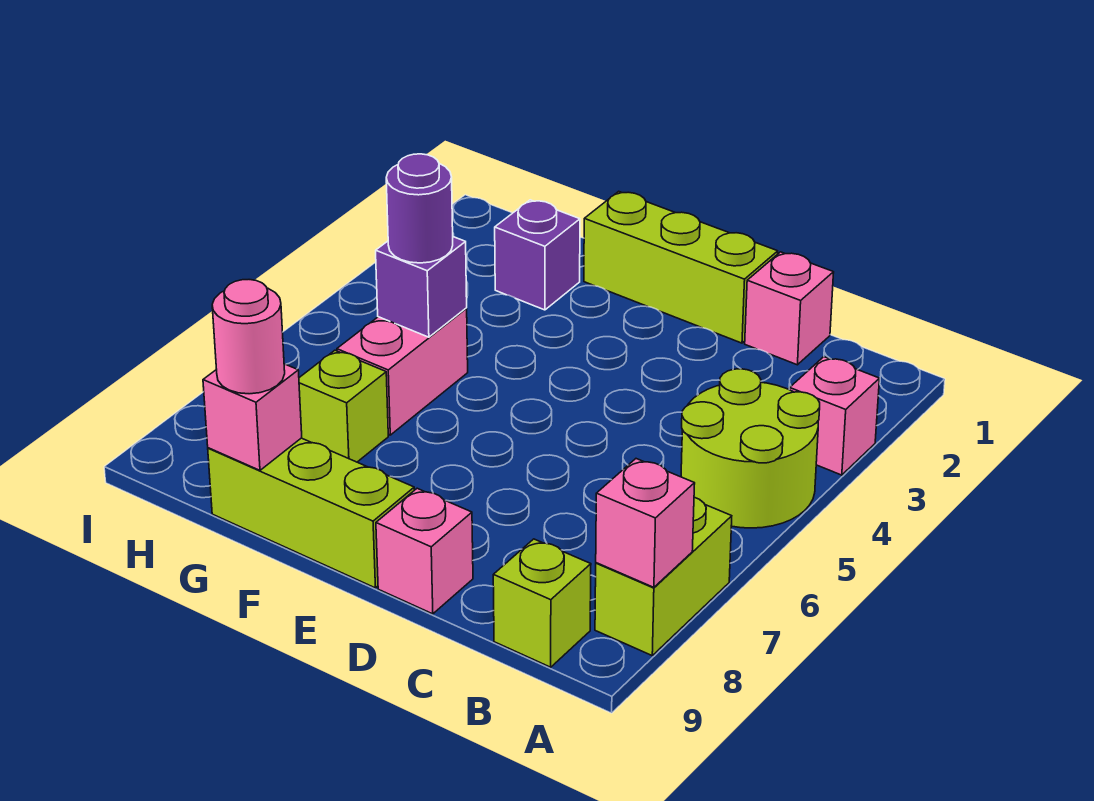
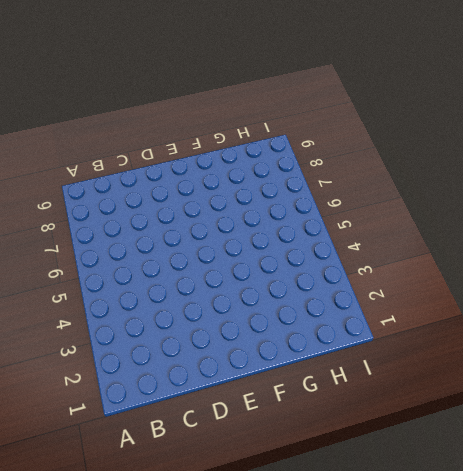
none -> pink brick A3 level 1
none -> lime round brick A4:B5 level 1
none -> lime brick A7:A8 level 1

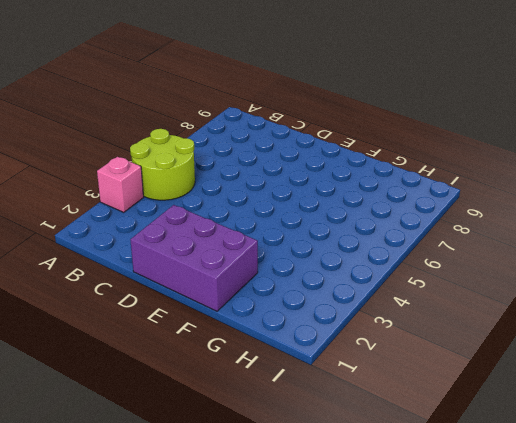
purple brick D1:F2 level 1 -> lime brick D1:F1 level 1
none -> lime brick A7:A8 level 1
none -> lime brick B9 level 1
none -> pink brick C1 level 1

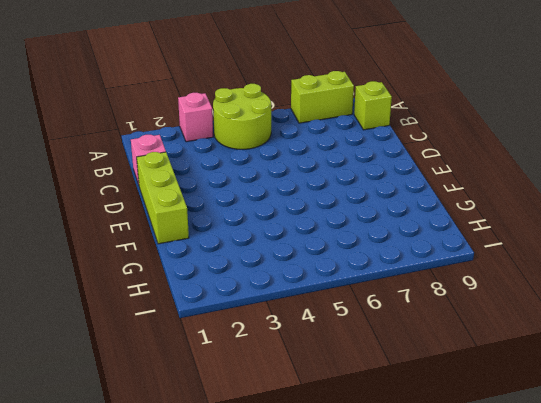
none -> pink brick D9 level 1
none -> lime brick E9:G9 level 1
none -> purple brick G2 level 1

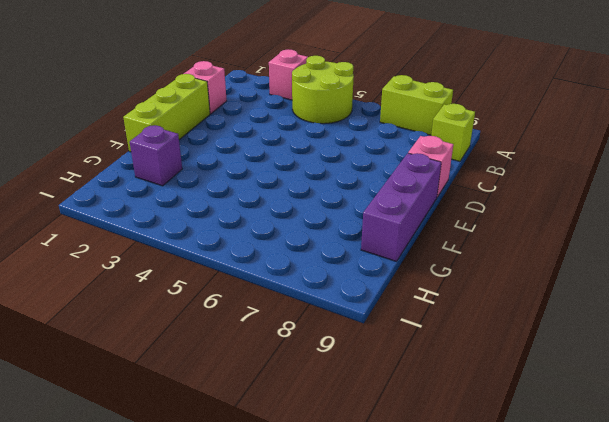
purple brick E9:G9 level 1 -> lime brick E9:G9 level 1
none -> pink brick G5:G6 level 1
none -> lime brick G7 level 1
none -> pink brick A8 level 2

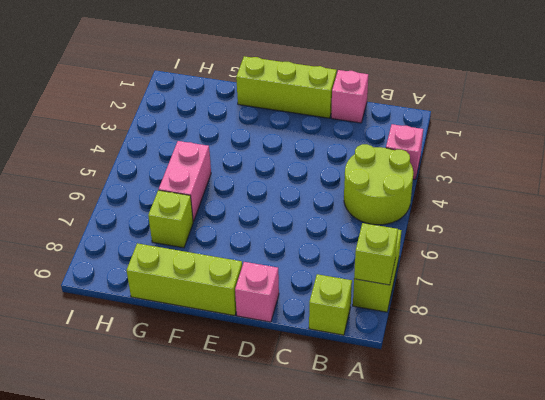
lime brick A8 level 2 -> pink brick A8 level 2
none -> purple brick G2 level 1
none -> purple brick G5 level 2
none -> pink brick G9 level 2

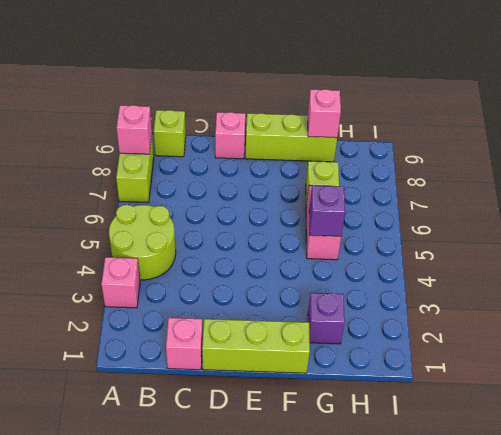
none -> purple round brick G5 level 3
none -> pink round brick G9 level 3

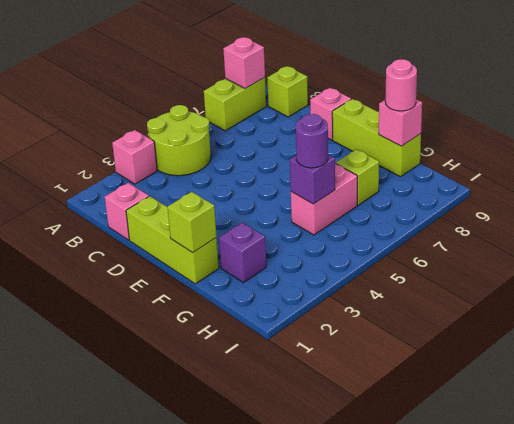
lime brick F1 level 2 -> none

